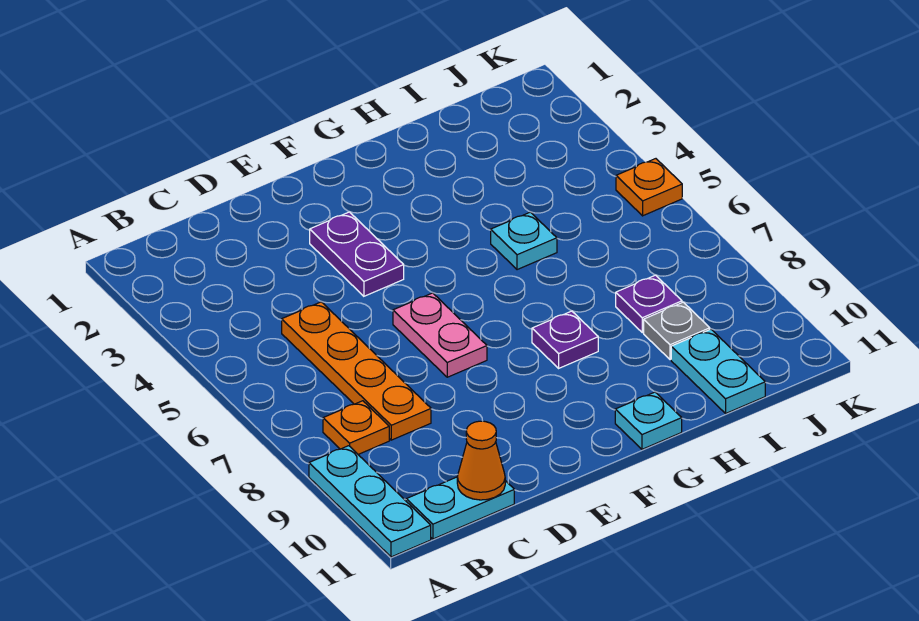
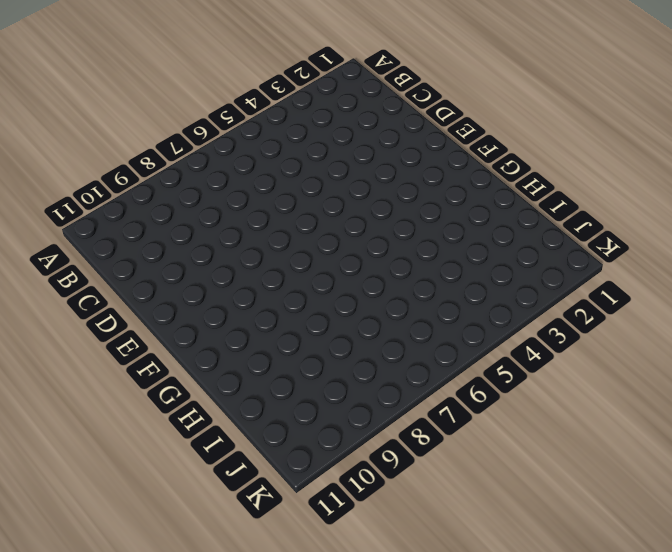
none -> cyan plate A9:A11 level 1
none -> orange plate B8 level 1
none -> cyan plate B11:C11 level 1

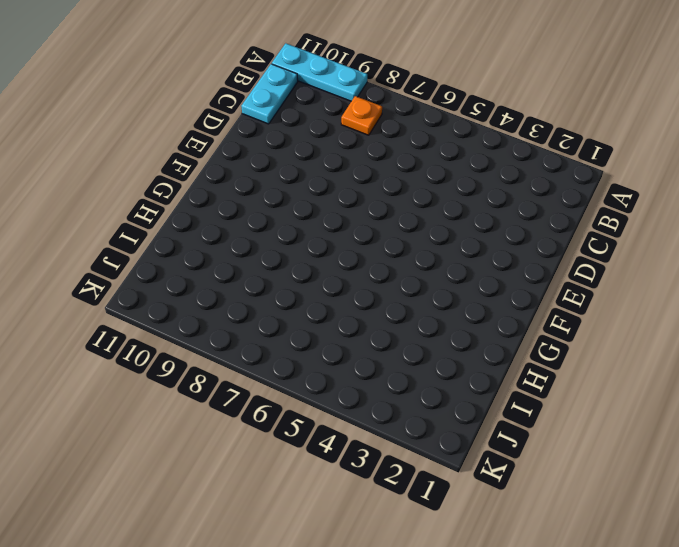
none -> orange plate C5:C8 level 1
none -> purple plate E3:E4 level 1
none -> pink plate E6:E7 level 1

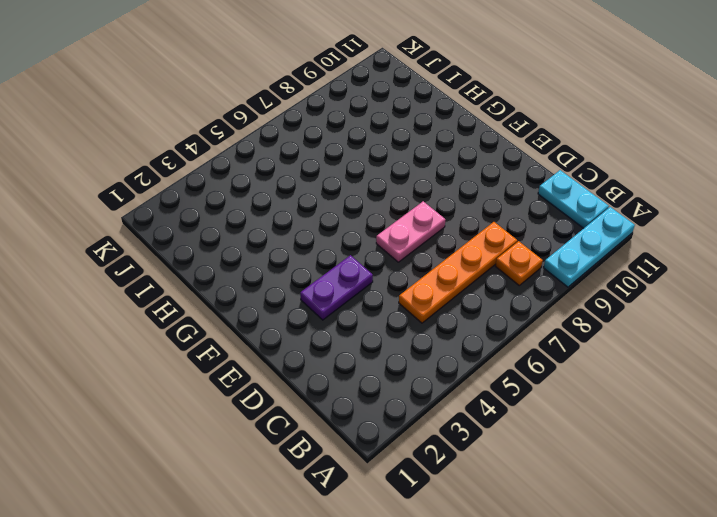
none -> purple plate G8 level 1
none -> cyan plate G11 level 1
none -> cyan plate H5 level 1

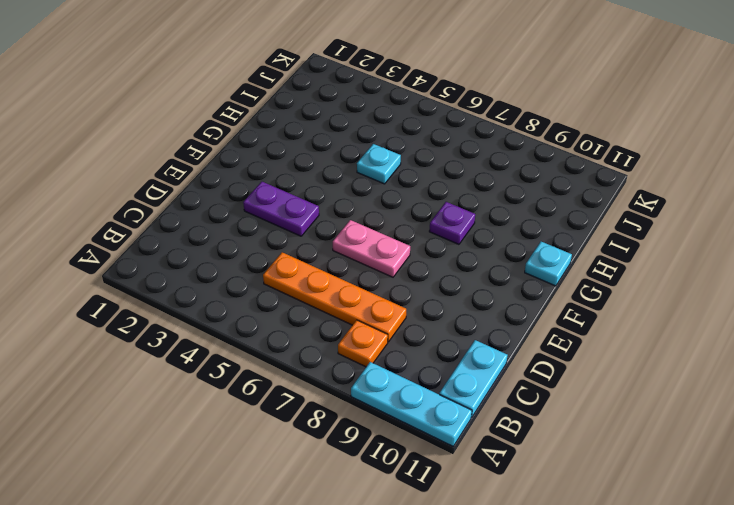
none -> purple plate I8 level 1
none -> grey plate I9 level 1
none -> cyan plate I10:I11 level 1

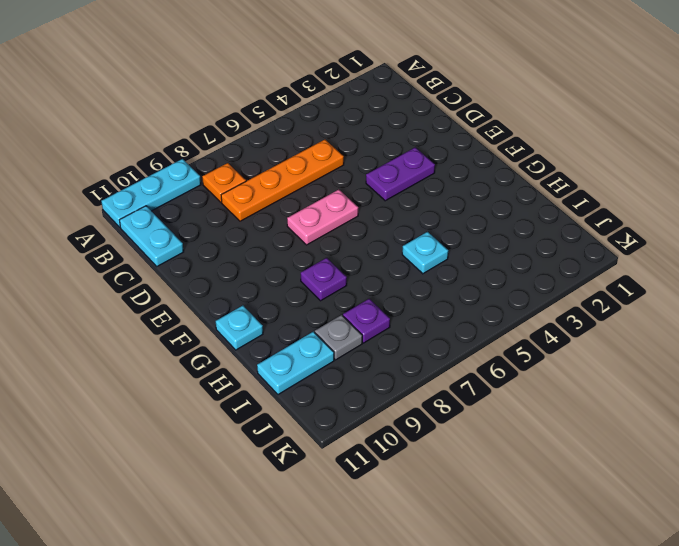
none -> orange plate K5 level 1
none -> orange cone C11 level 2

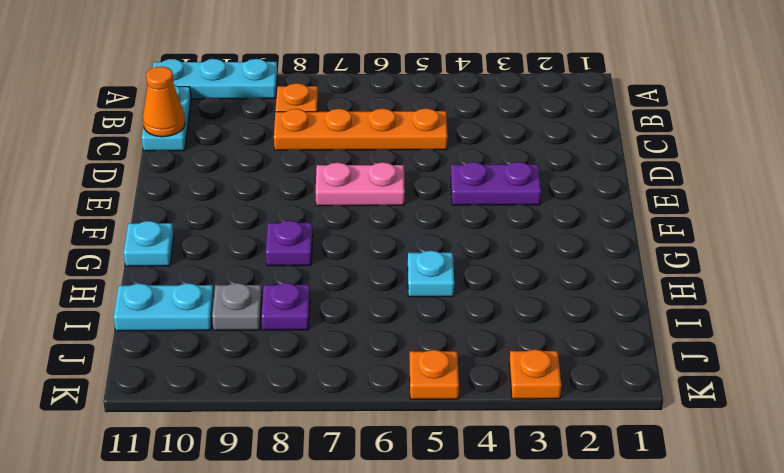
orange plate K3 level 1 -> none

